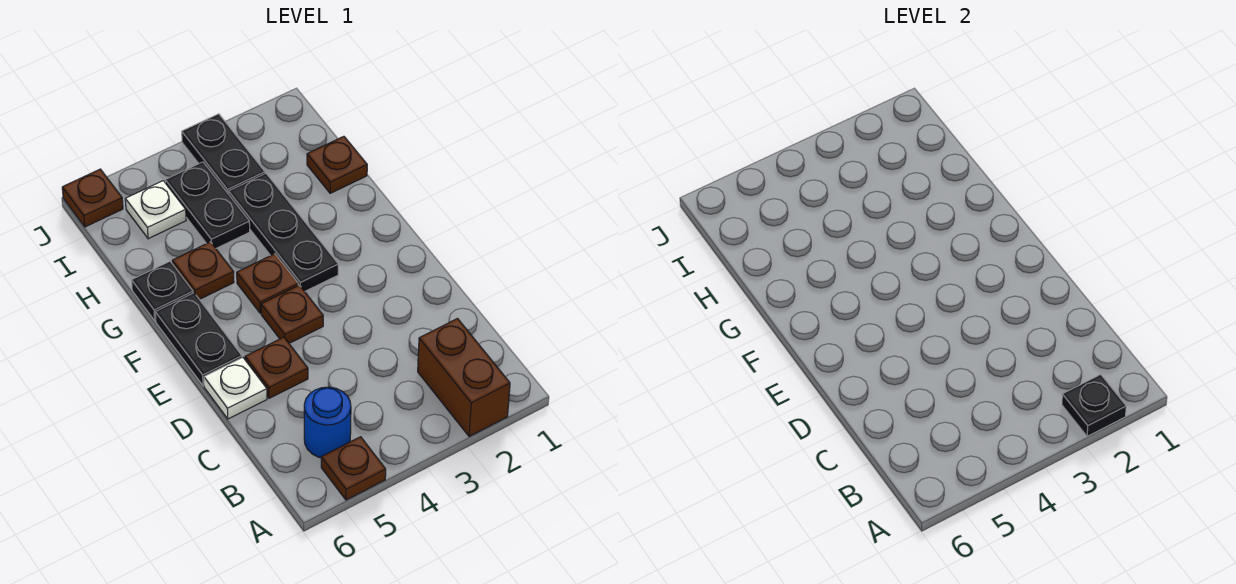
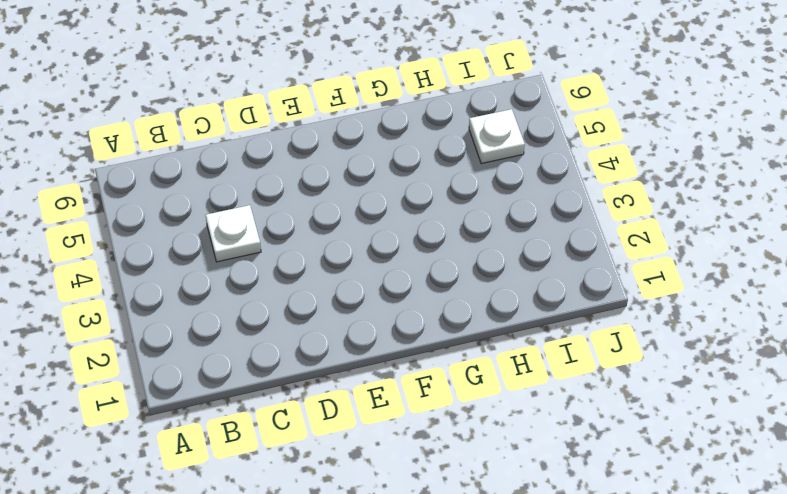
white plate C4 level 1 -> white plate D6 level 1
none -> brown brick A2:B2 level 1
none -> brown plate A5 level 1
none -> blue round brick B5 level 1

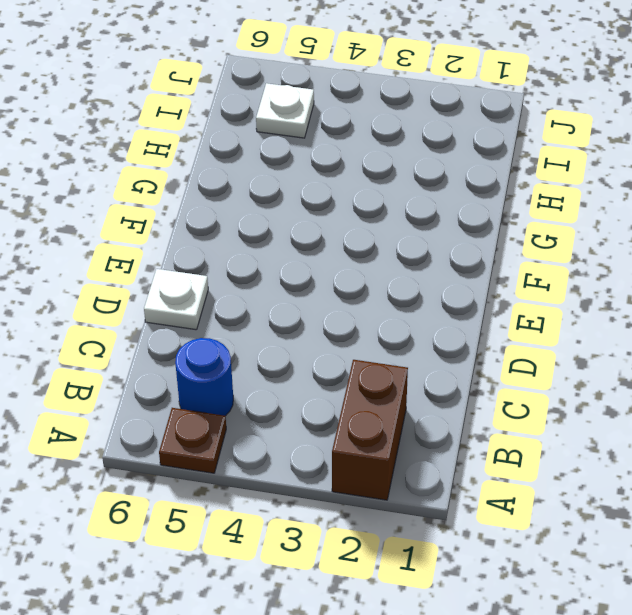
none -> brown plate D5 level 1
none -> brown plate E4 level 1
none -> black plate E6:F6 level 1

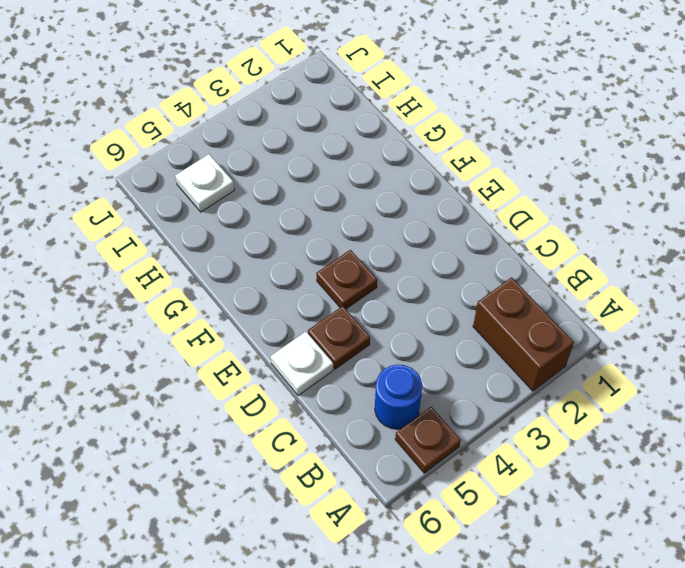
none -> black plate E6:F6 level 1
none -> black plate F3:H3 level 1
none -> brown plate F4 level 1

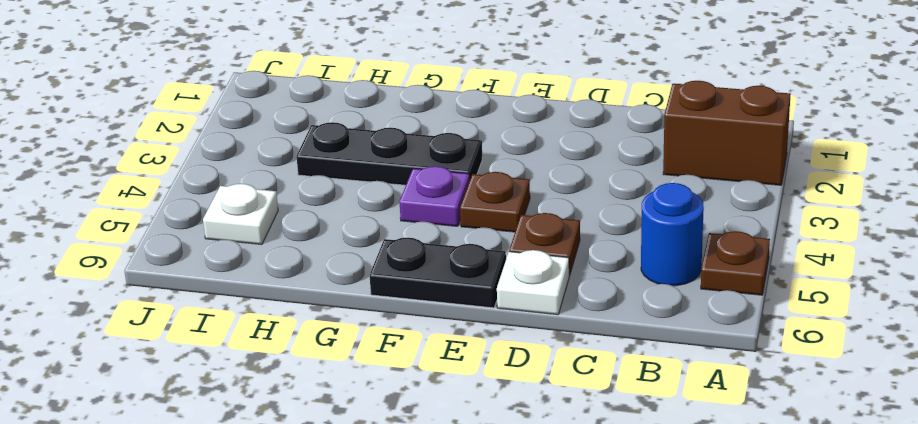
purple plate F4 level 1 -> brown plate F4 level 1
none -> brown plate G5 level 1
none -> black plate G6 level 1
none -> brown plate H1 level 1

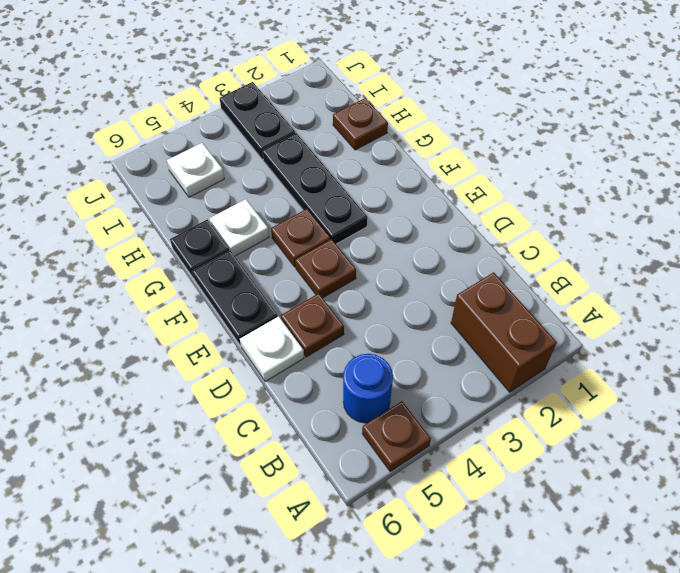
white plate G5 level 1 -> brown plate G5 level 1
none -> black plate H4:I4 level 1
none -> brown plate J6 level 1
none -> black plate A2 level 2

